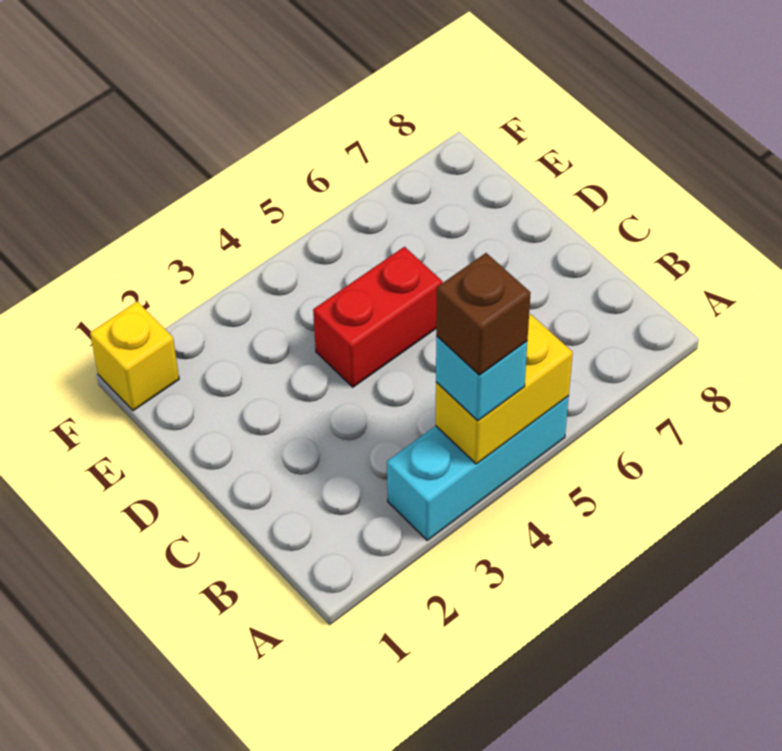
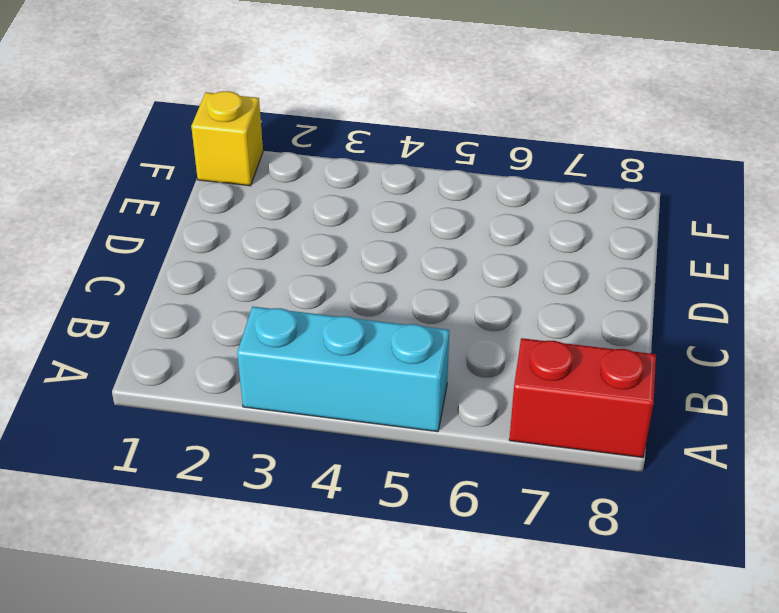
red brick A7:A8 level 1 -> red brick D4:D5 level 1
none -> yellow brick A4:A5 level 2
none -> cyan brick A4 level 3

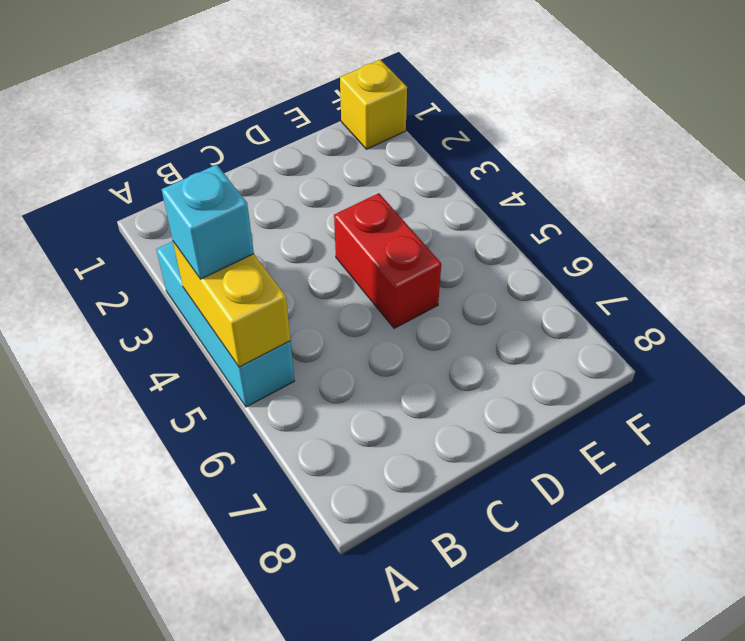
none -> brown brick A4 level 4

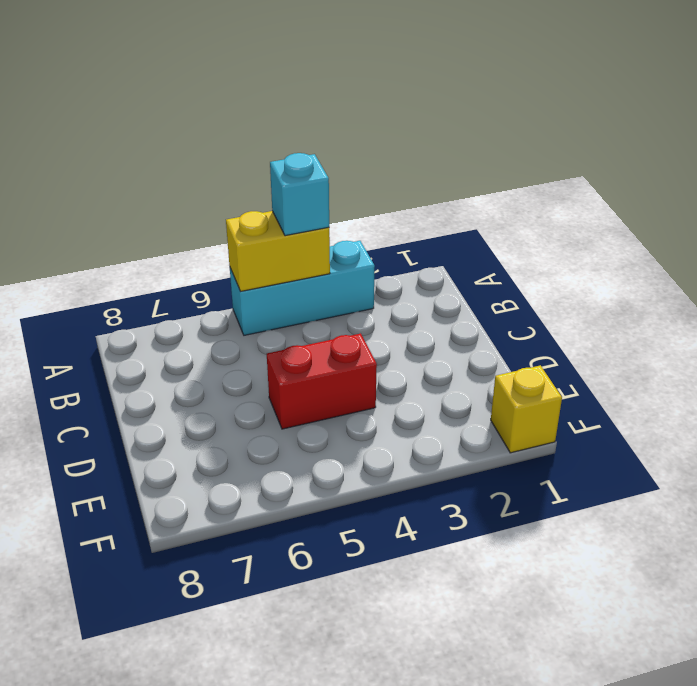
none -> brown brick A4 level 4

